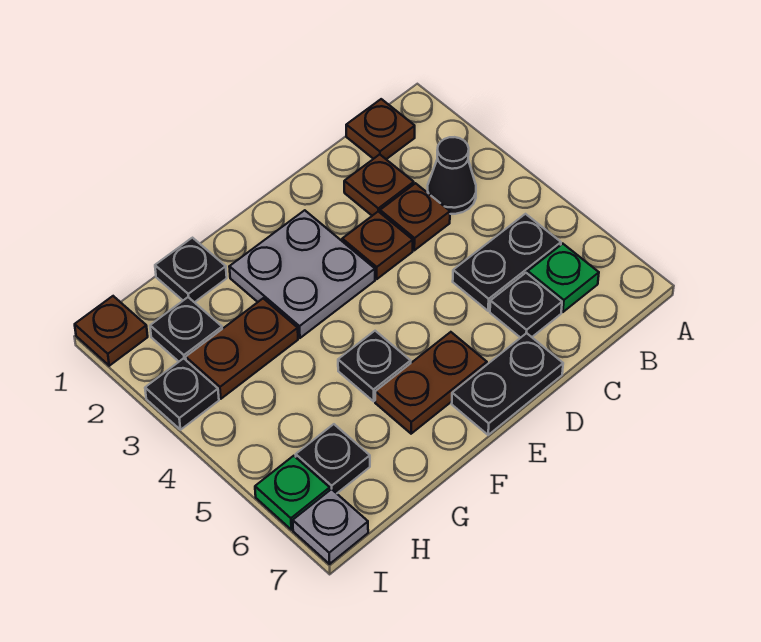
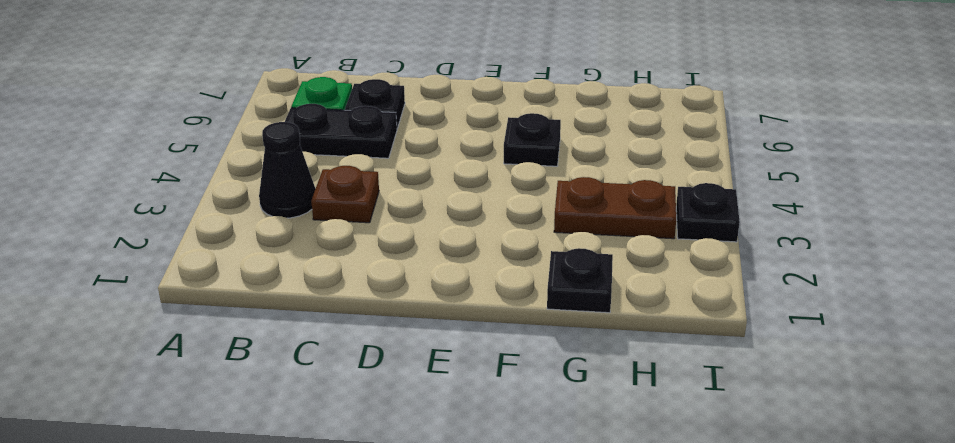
none -> brown plate B1 level 1
none -> brown plate C2 level 1
none -> brown plate D3 level 1

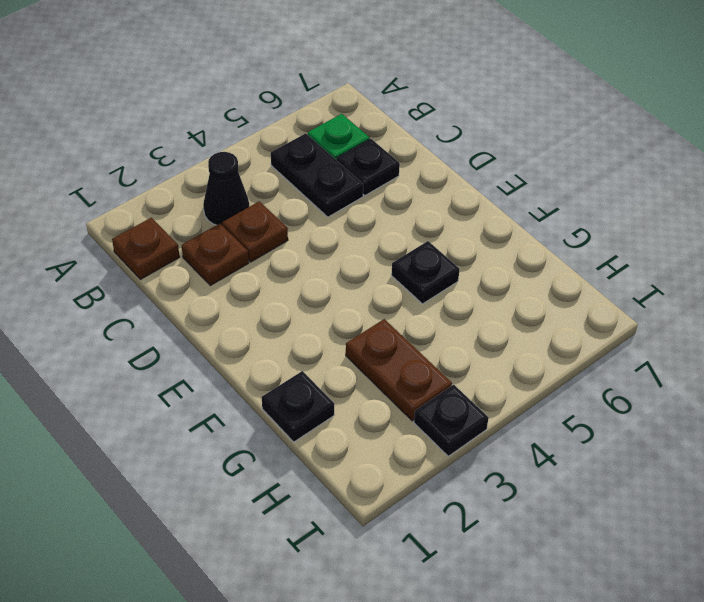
none -> brown plate D3 level 1
none -> black plate D7:E7 level 1
none -> grey plate E2:F3 level 1

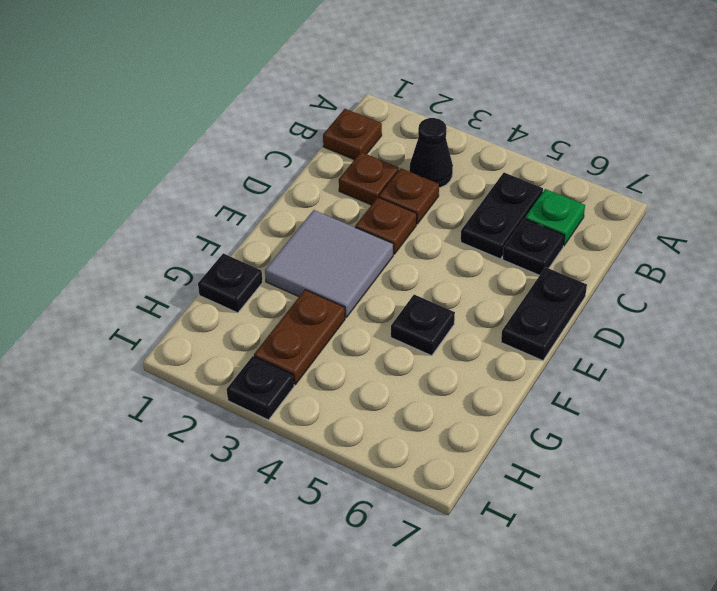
grey tile E2:F3 level 1 -> grey plate E2:F3 level 1
none -> brown plate E6:F6 level 1
none -> black plate H2 level 1
none -> black plate H6 level 1

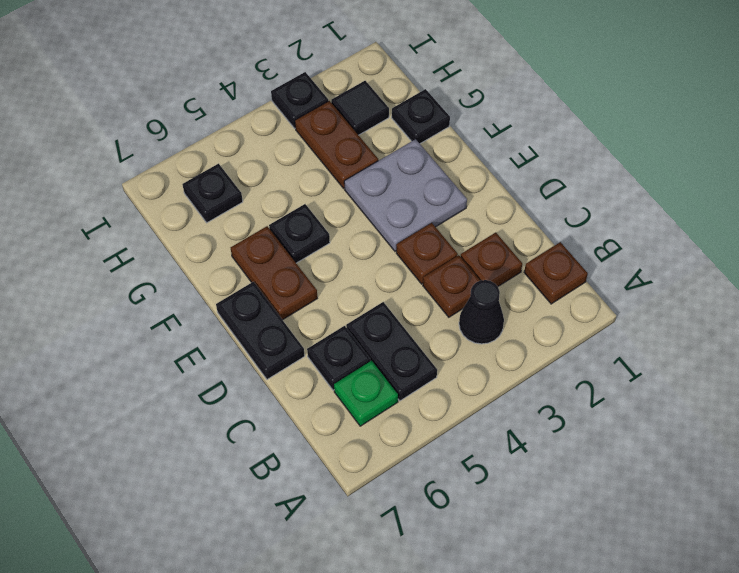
black tile H2 level 1 -> black plate H2 level 1
none -> brown plate I1 level 1
none -> green plate I6 level 1
none -> grey plate I7 level 1

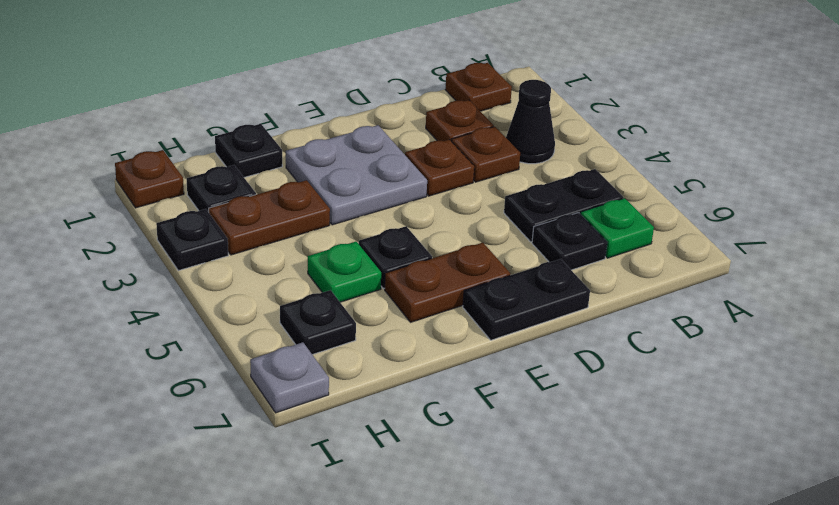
green plate G5 level 1 -> green plate I6 level 1

